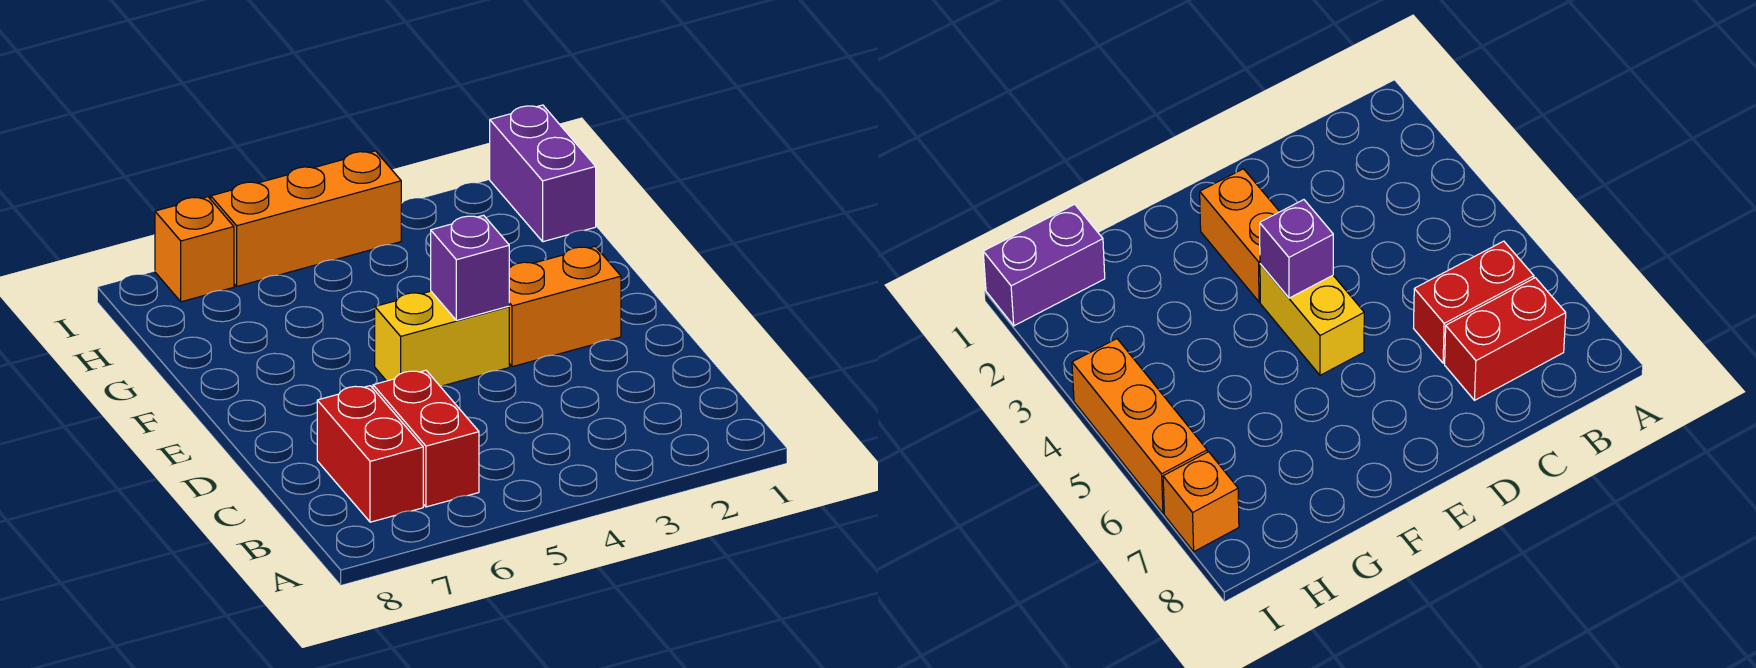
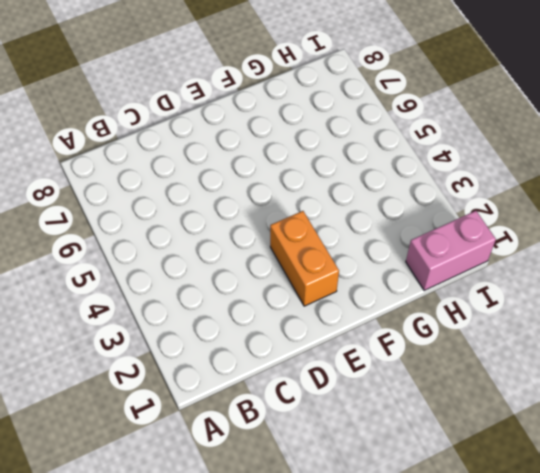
pink brick H1:I1 level 1 -> purple brick H1:I1 level 1
none -> red brick B6:C6 level 1
none -> red brick B7:C7 level 1

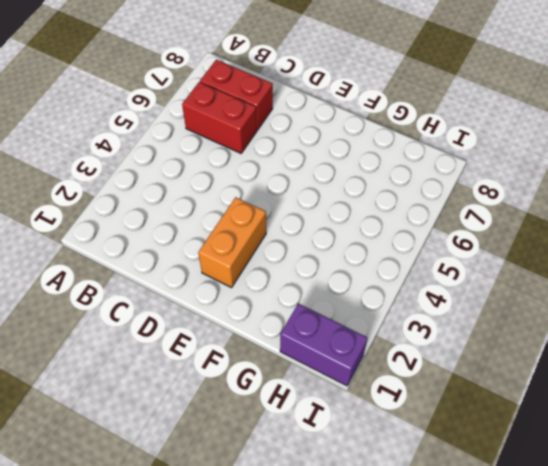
none -> yellow brick E4:E5 level 1
none -> orange brick I4:I6 level 1

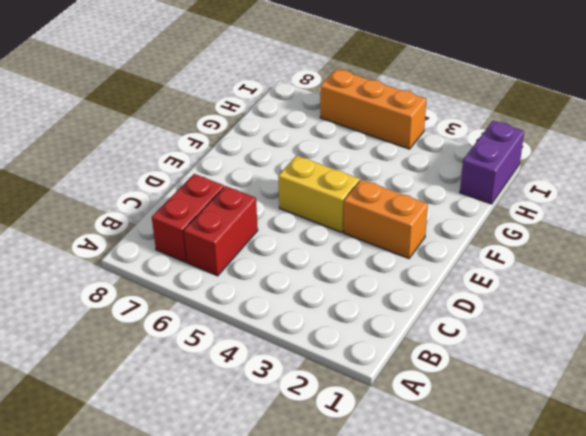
none -> orange brick I7 level 1
none -> purple brick E4 level 2

